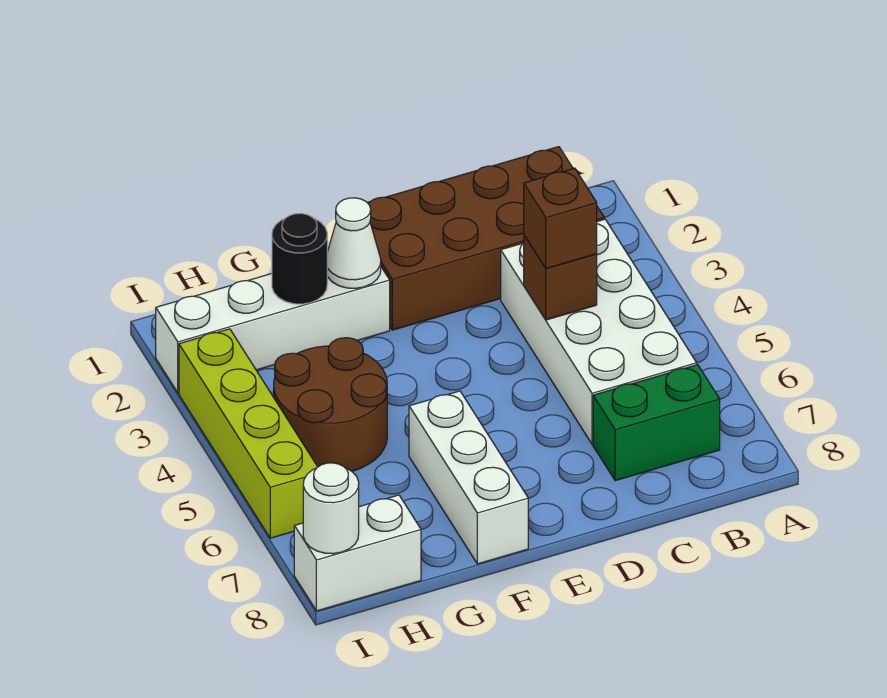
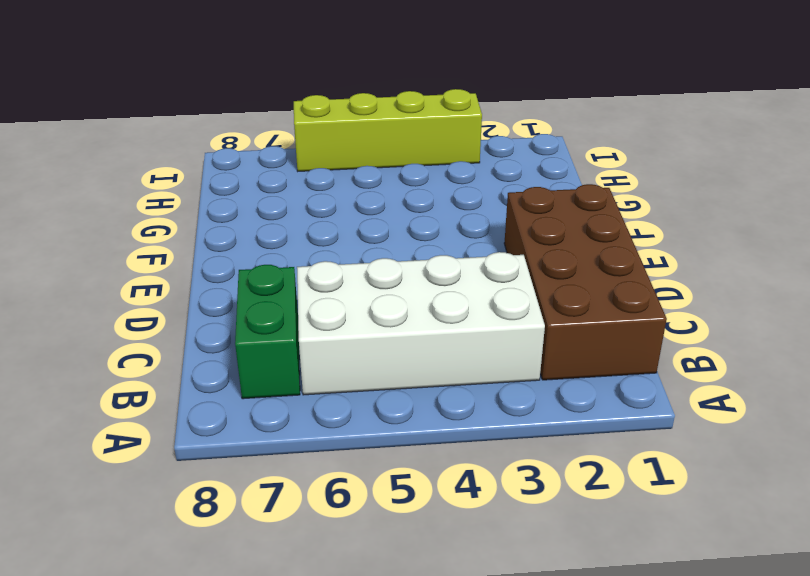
none -> white brick F2:I2 level 1
none -> white brick F6:F8 level 1
none -> brown round brick G4:H5 level 1

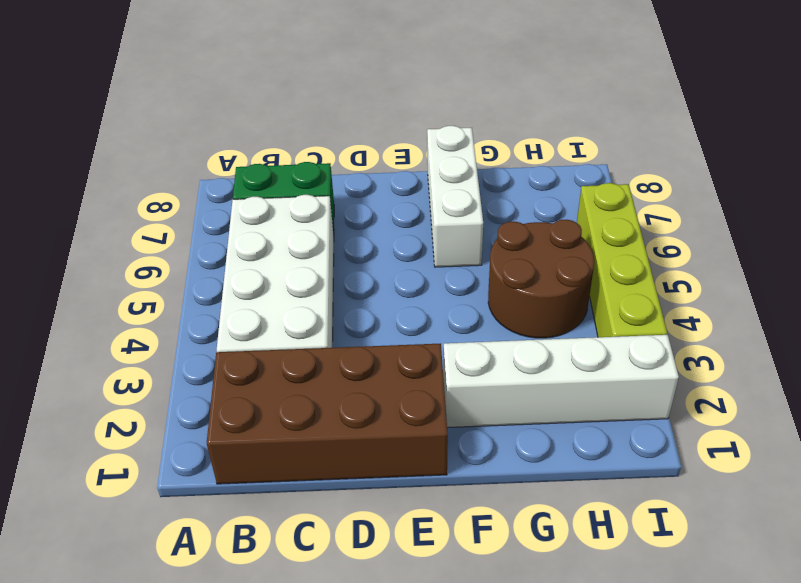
none -> white brick H8:I8 level 1
none -> brown brick C4 level 2
none -> white cone F2 level 2

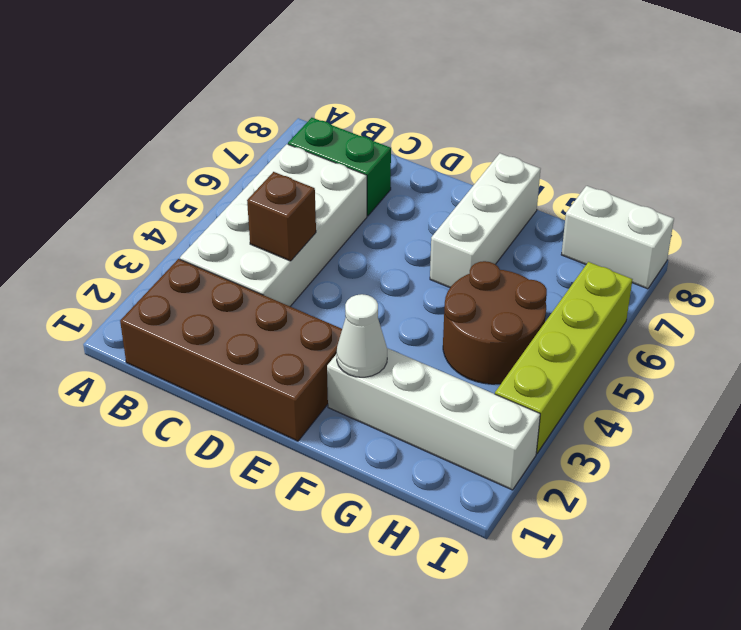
none -> black round brick G2 level 2
none -> white round brick I8 level 2
none -> brown brick C4 level 3

